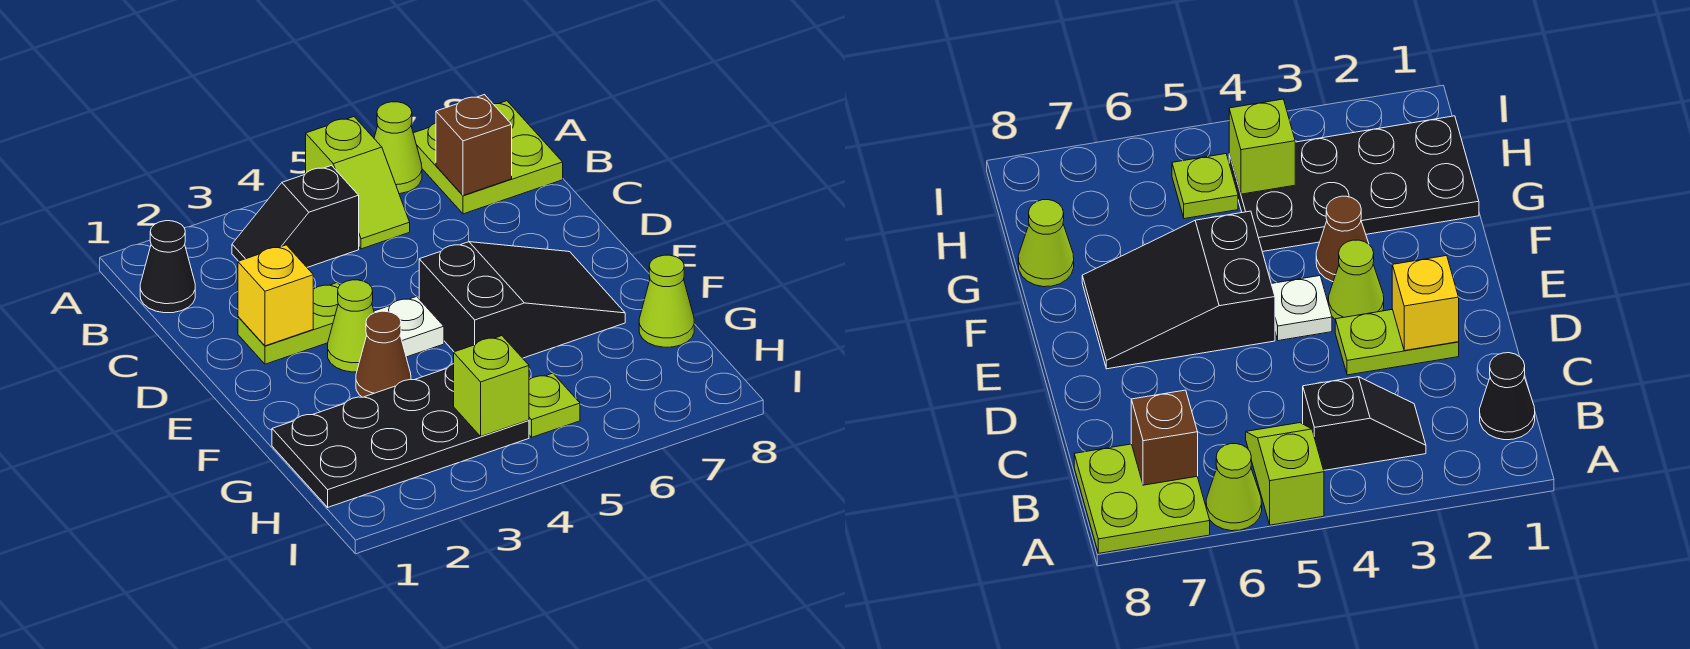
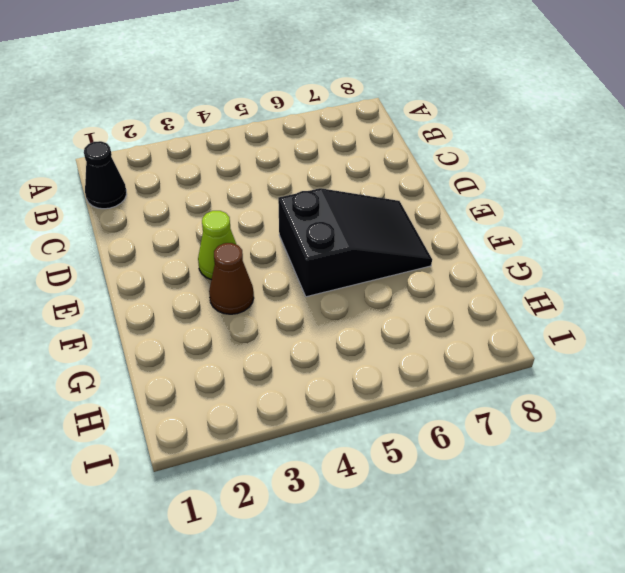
none -> lime slope A5:B5 level 1 top A
none -> lime cone A6 level 1
none -> lime plate A7:B8 level 1

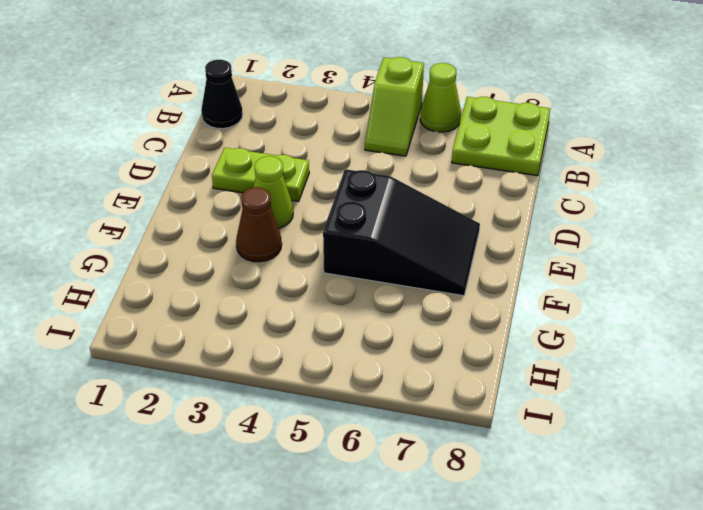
none -> black slope B3:B4 level 1 top 4
none -> white plate E4 level 1
none -> black plate G1:H4 level 1

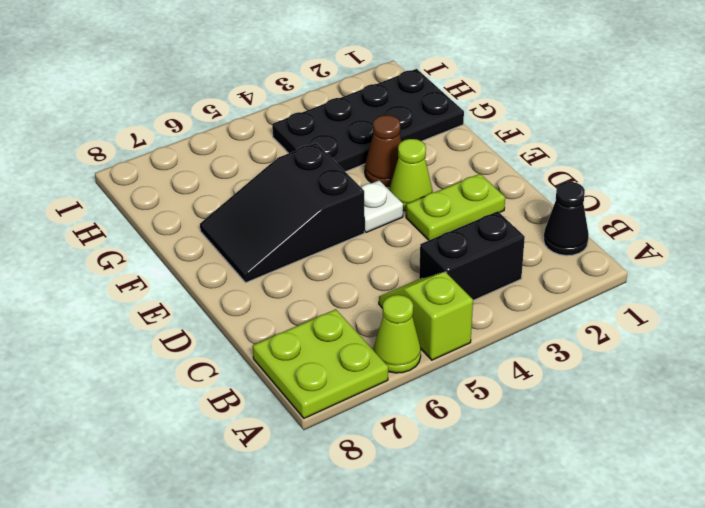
black brick B3:B4 level 1 -> black slope B3:B4 level 1 top 4
none -> lime cone G8 level 1
none -> lime plate H5 level 1
none -> brown brick B7 level 2

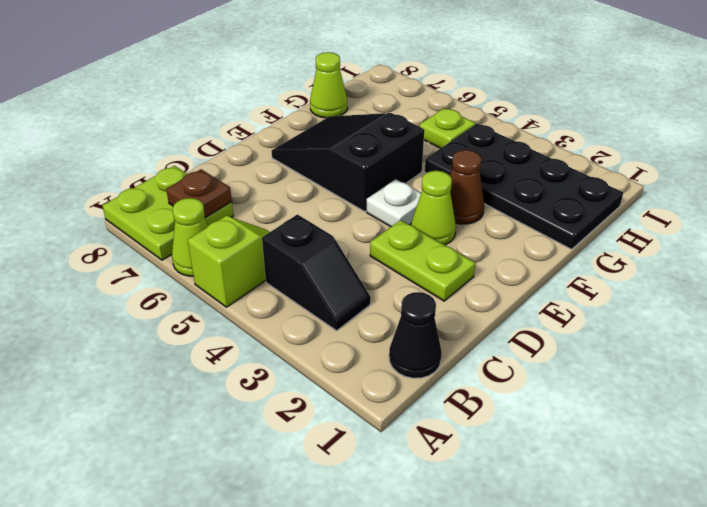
brown plate B7 level 2 -> brown brick B7 level 2
none -> yellow brick D2 level 2
none -> lime brick H4 level 2

